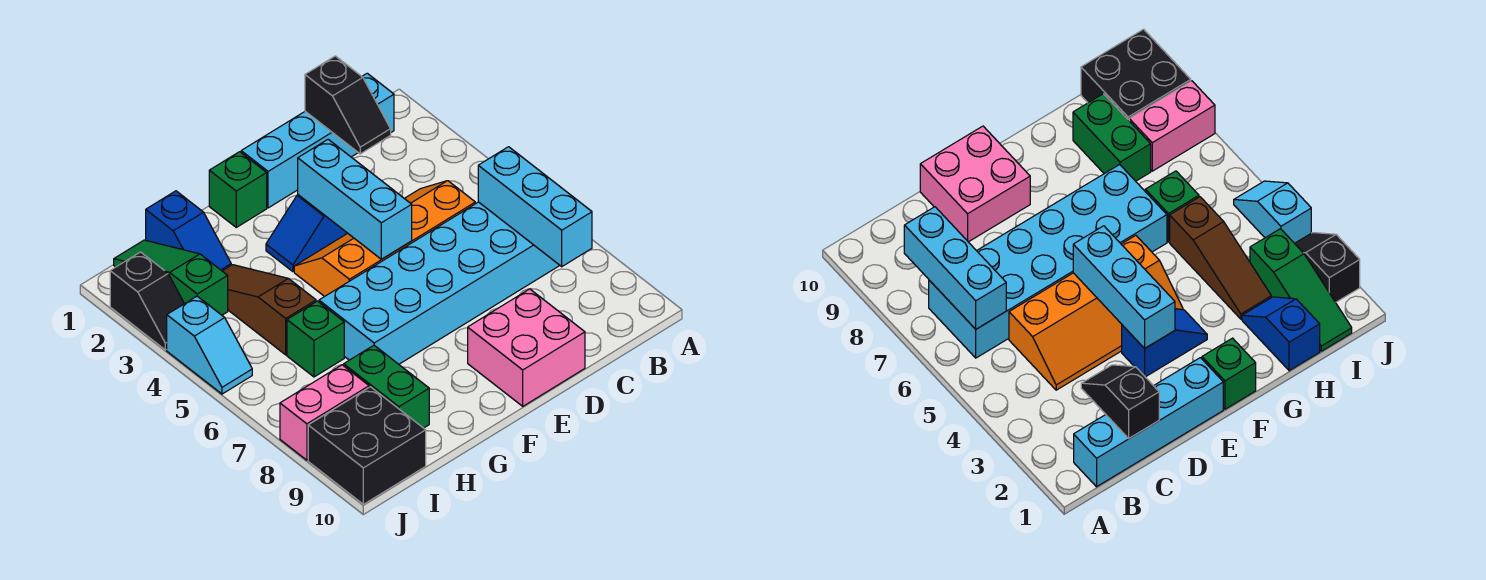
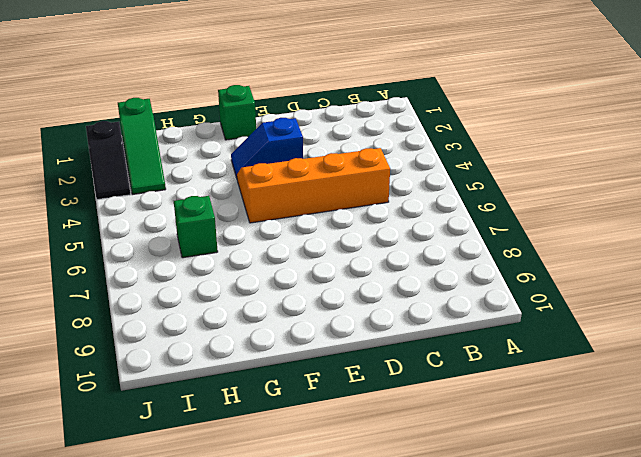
green slope I1:I3 level 1 top 1 -> green slope I1:I3 level 1 top 3
none -> cyan brick B1:E1 level 1
none -> cyan brick B6:G7 level 1
none -> pink brick D9:E10 level 1

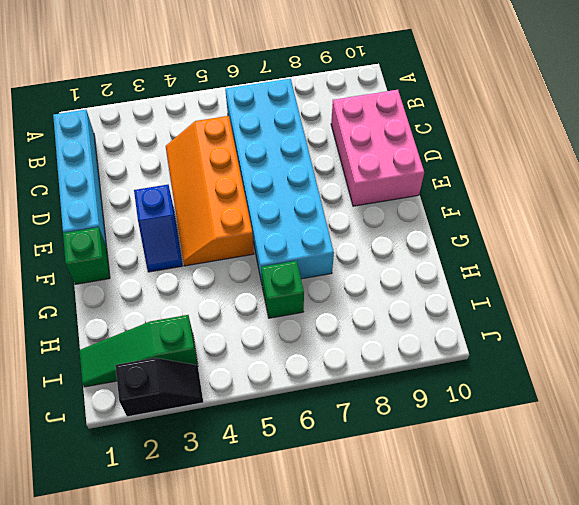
pink brick C9:E10 level 1 -> pink brick D9:E10 level 1
none -> blue slope H1:H2 level 1 top 1
none -> brown slope H3:H5 level 1 top 5
none -> green brick H8:H9 level 1

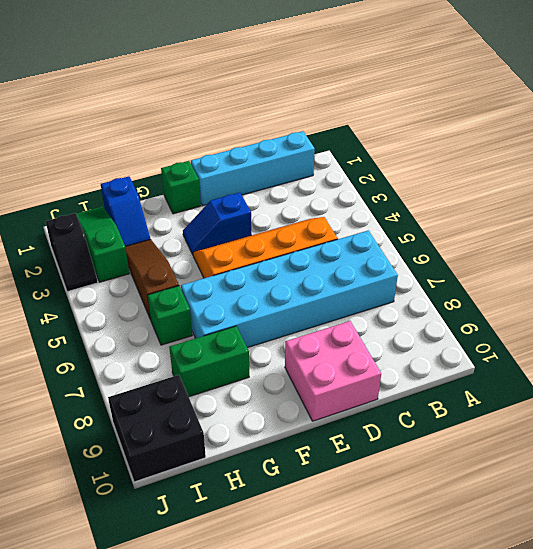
green brick G8:H8 level 1 -> green brick H8:H9 level 1
none -> pink brick I8:J8 level 1
none -> cyan slope J4:J5 level 1 top 4
none -> cyan brick B6:B8 level 2

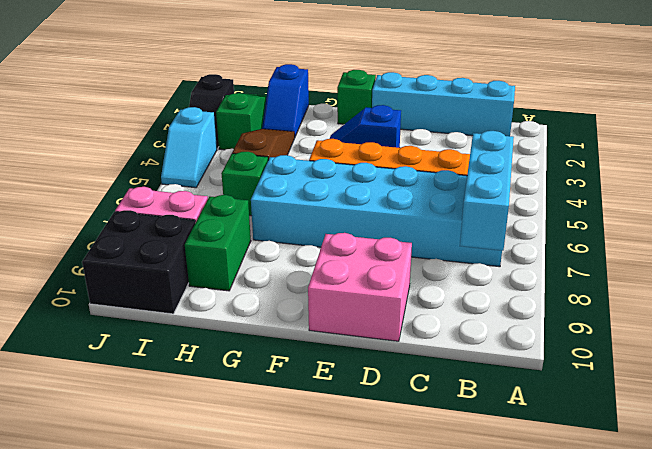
none -> black slope C1:C2 level 2 top 1
none -> cyan brick E3:E5 level 2

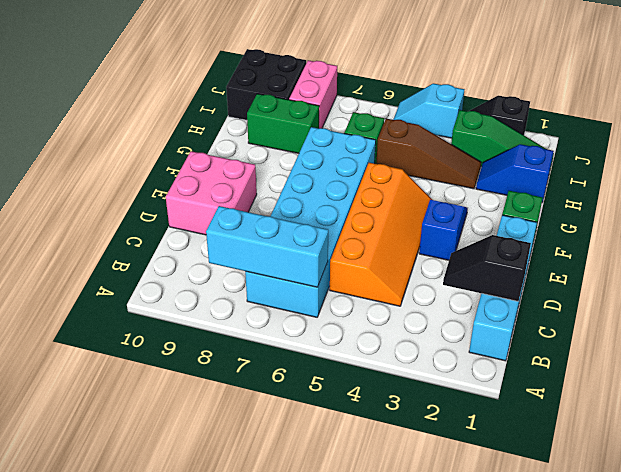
none -> cyan brick E3:E5 level 2

